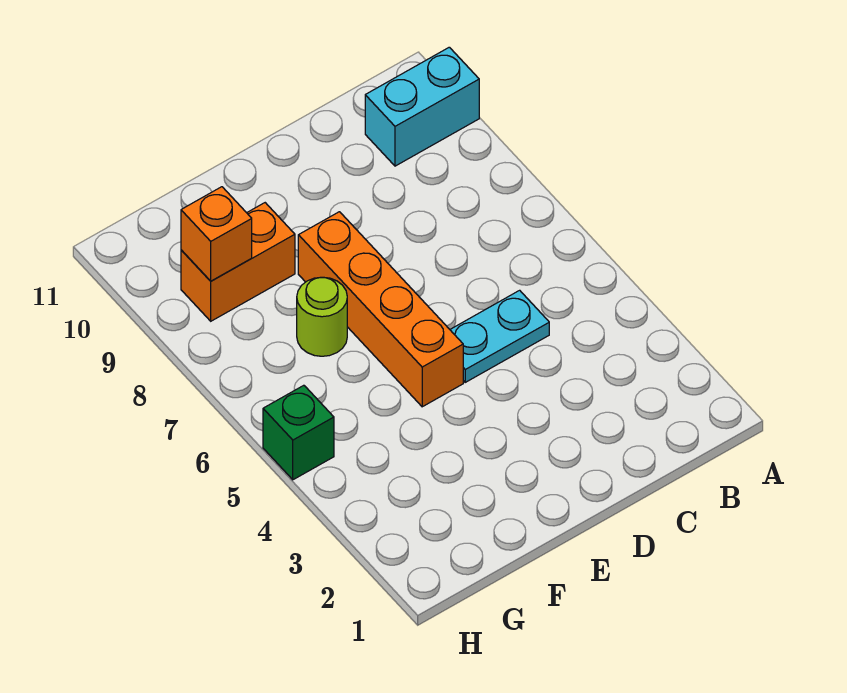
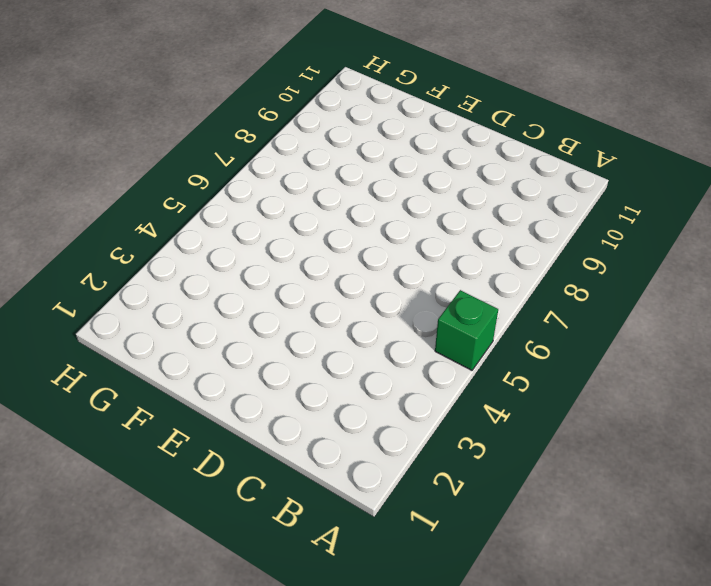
green brick A5 level 1 -> green brick H5 level 1
none -> cyan brick A10:B10 level 1
none -> cyan plate C5:D5 level 1

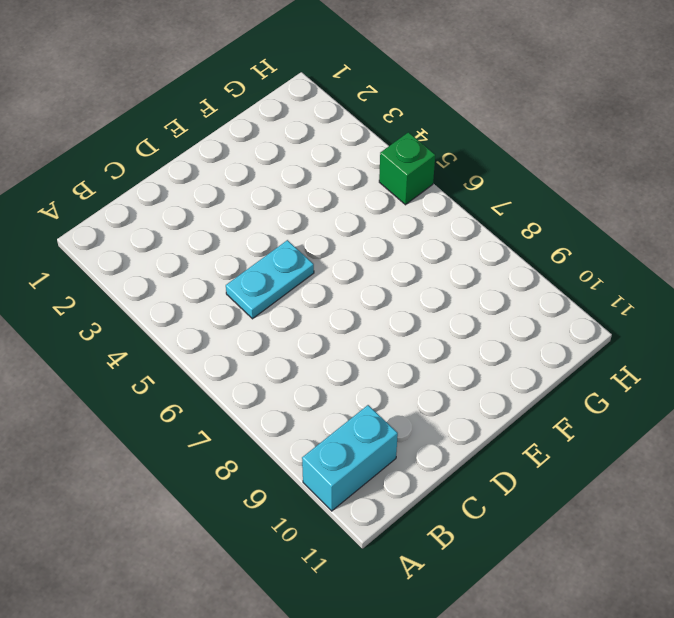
none -> orange brick E5:E8 level 1
none -> lime round brick F7 level 1

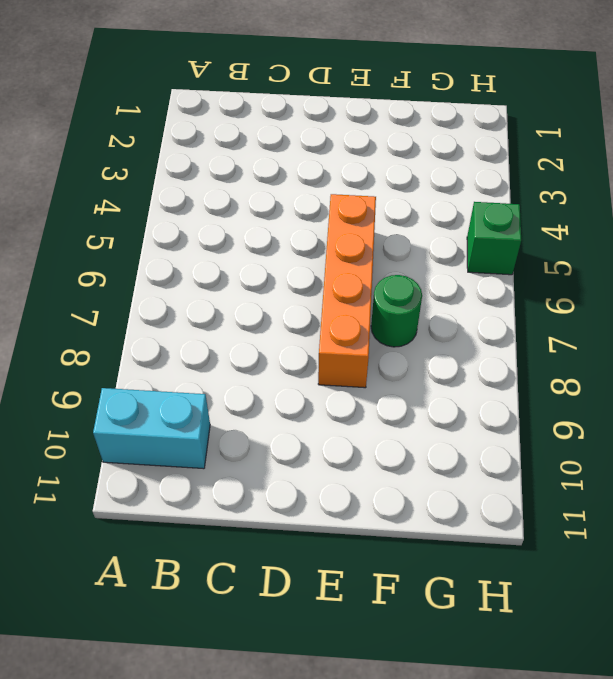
green round brick F7 level 1 -> lime round brick F7 level 1
none -> cyan plate C5:D5 level 1
none -> orange brick F9:G9 level 1

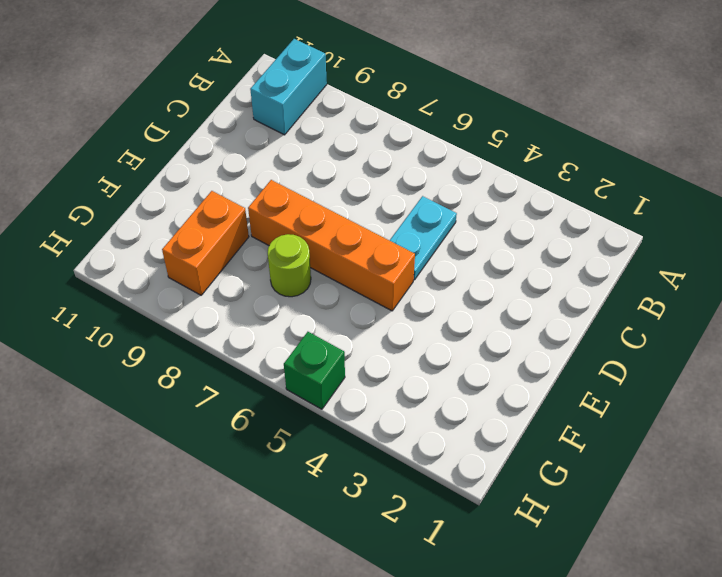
none -> orange brick G9 level 2

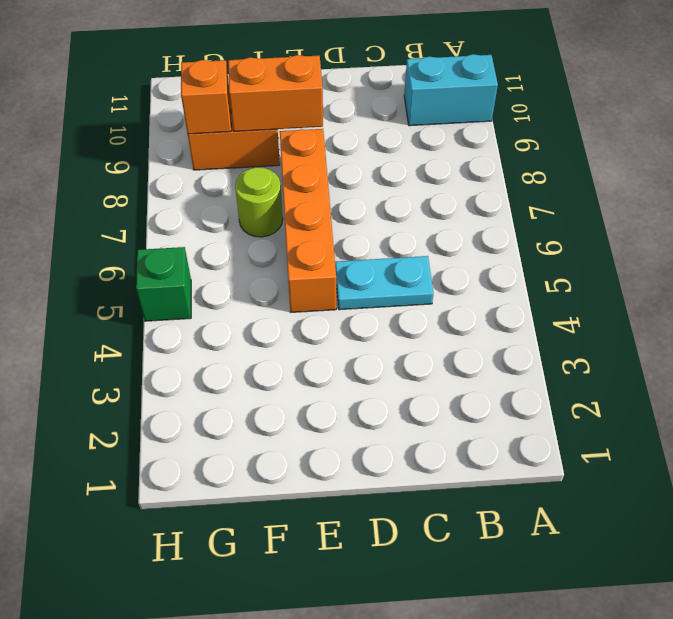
orange brick E9:F9 level 2 -> none

